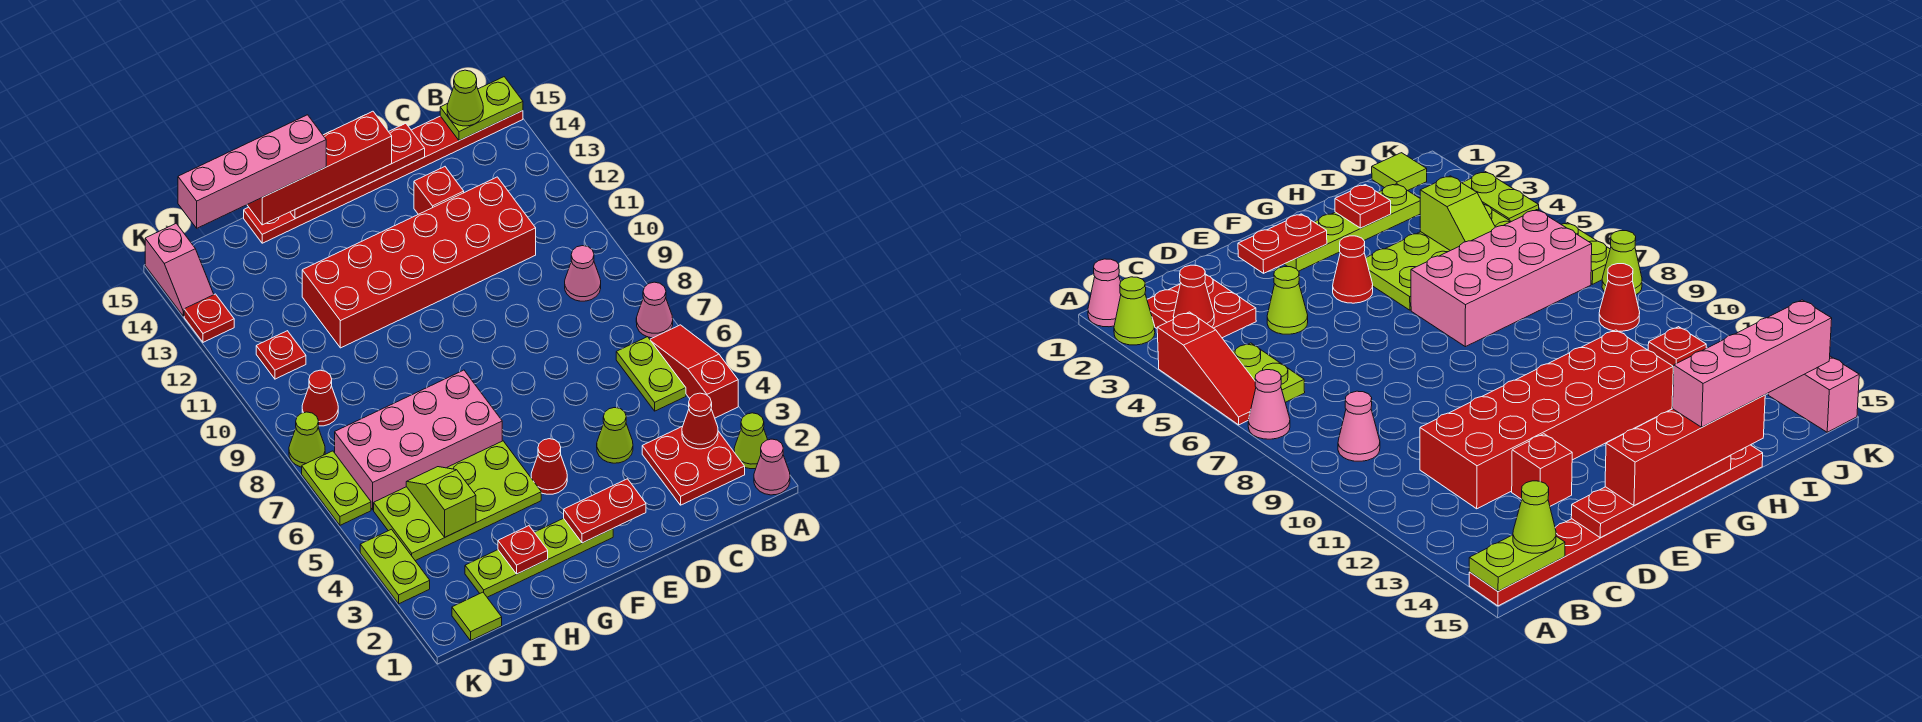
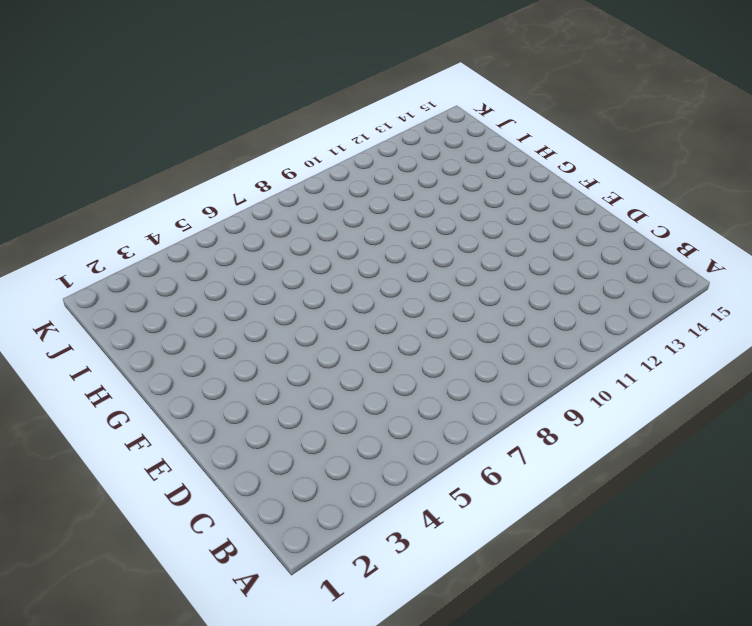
none -> pink cone A1 level 1
none -> lime cone A2 level 1
none -> red slope A4:A6 level 1 top 4
none -> pink cone A7 level 1

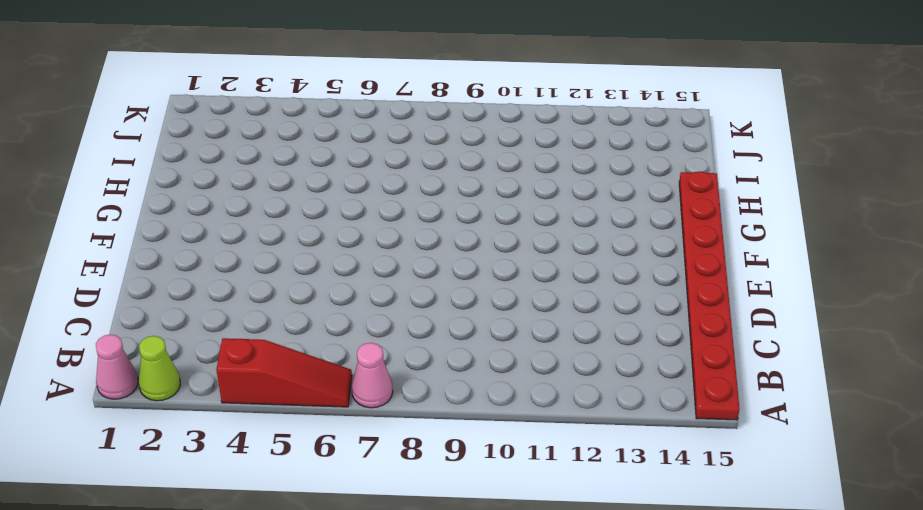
none -> red plate B2:C3 level 1
none -> lime plate B5:B6 level 1
none -> pink cone B9 level 1
none -> red brick C11:H12 level 1

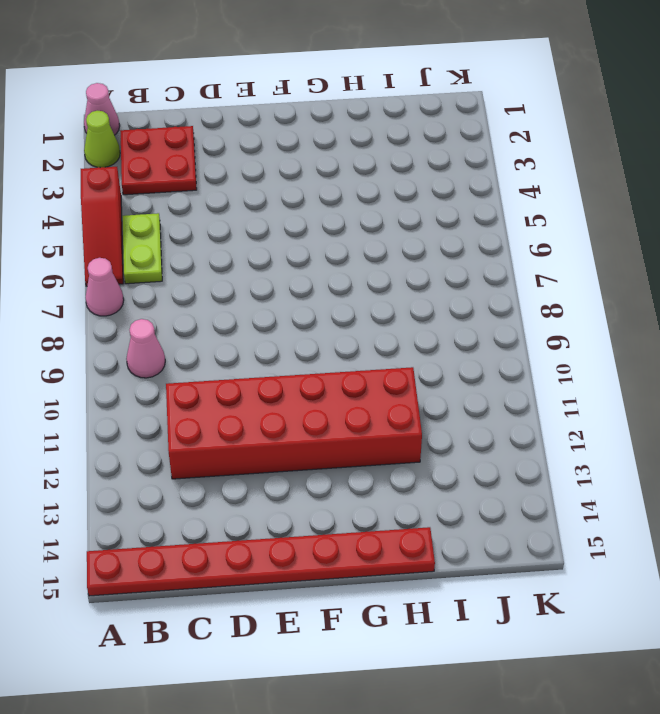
none -> lime cone D4 level 1
none -> red brick D13 level 1
none -> lime plate F2:I2 level 1
none -> red cone F4 level 1

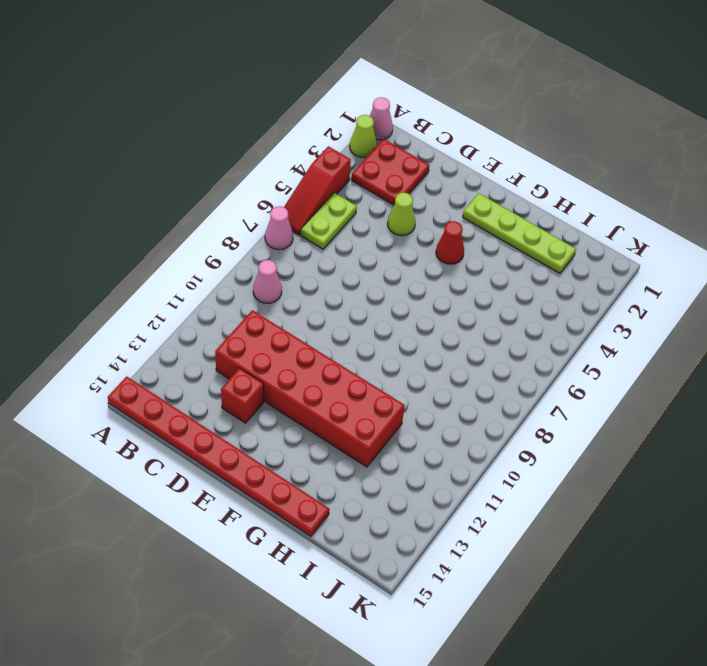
none -> lime plate G4:J5 level 1
none -> pink brick G6:J7 level 1
none -> lime tile J1 level 1
none -> red cone J9 level 1

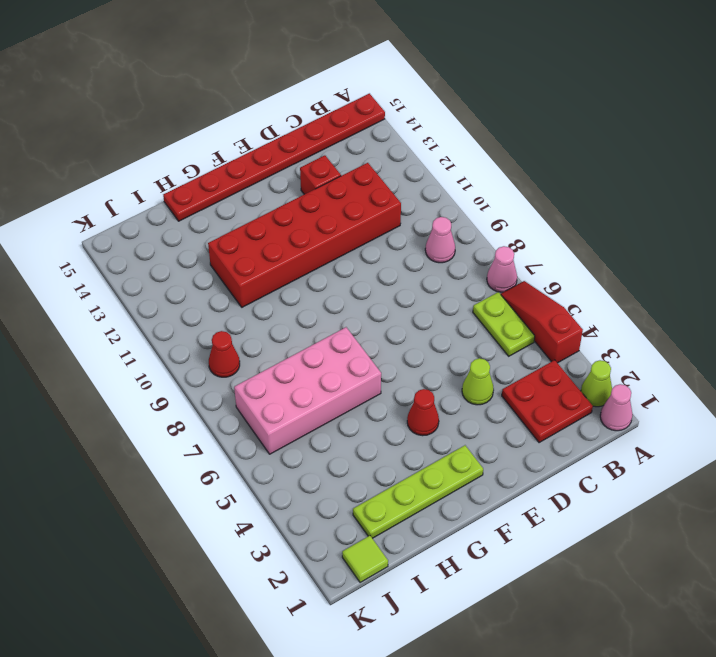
none -> lime plate G4:J5 level 1
none -> red plate J11 level 1
none -> lime plate K3:K4 level 1
none -> lime plate K6:K7 level 1

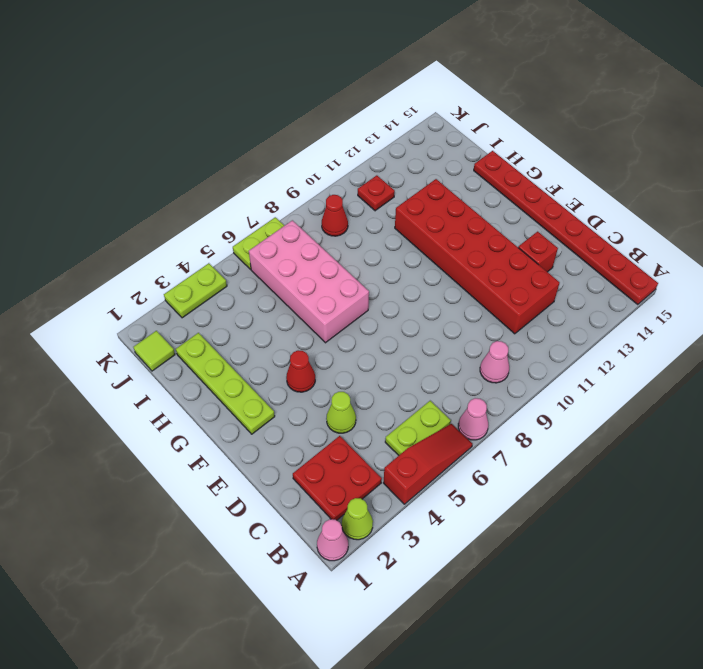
none -> lime plate G4:J5 level 1
none -> lime cone K8 level 1
none -> red plate K13 level 1
none -> pink slope K14:K15 level 1 top 15

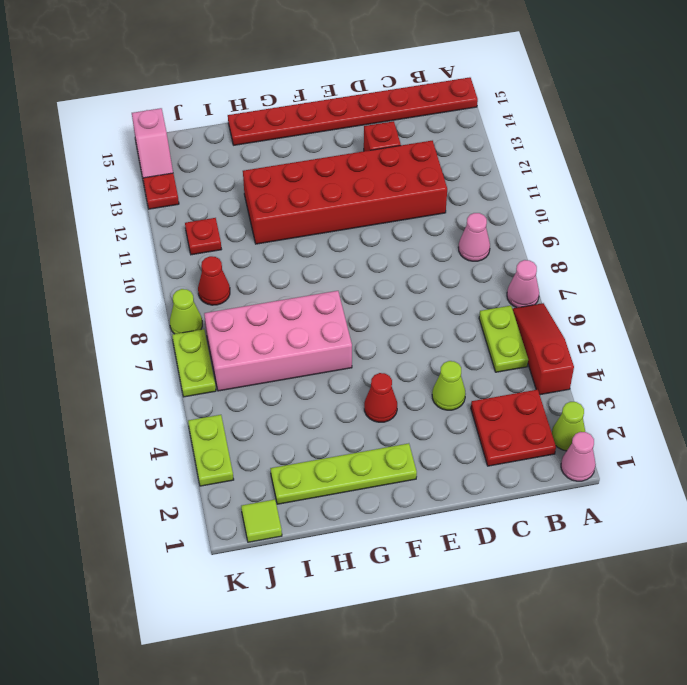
none -> lime plate G4:J5 level 1
none -> lime plate A15:B15 level 2
none -> red cone B3 level 2
none -> red plate D15:G15 level 2

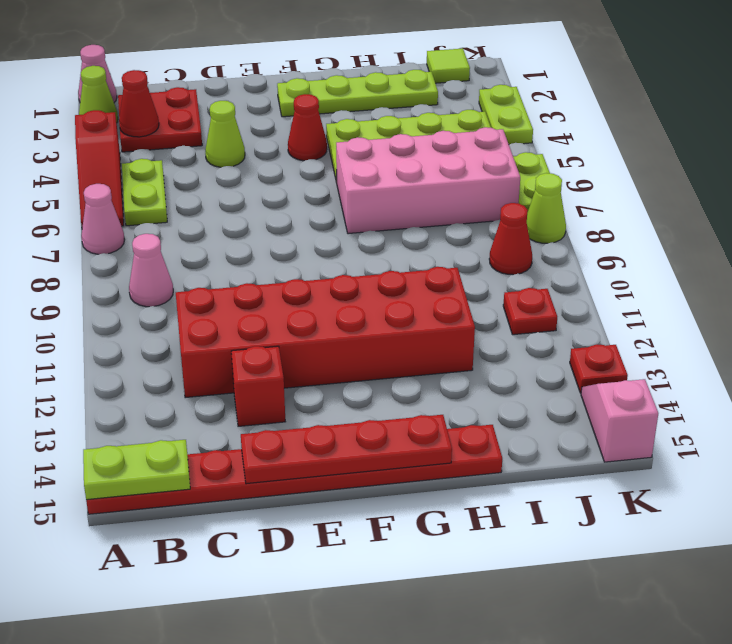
none -> red plate E2:F2 level 2
none -> red plate H2 level 2
none -> lime slope I4:I5 level 2 top 4
none -> lime cone B15 level 3

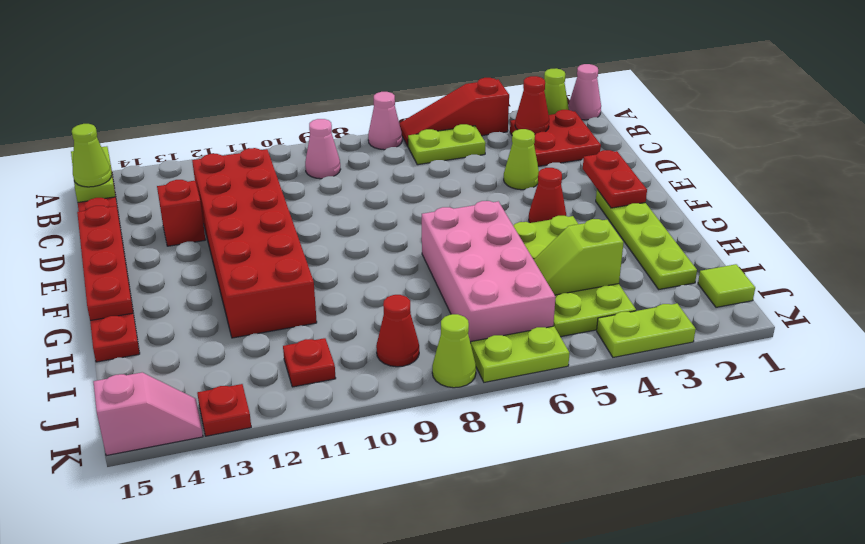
none -> red plate H2 level 2
none -> red brick E15:H15 level 3
none -> pink brick G15:J15 level 4

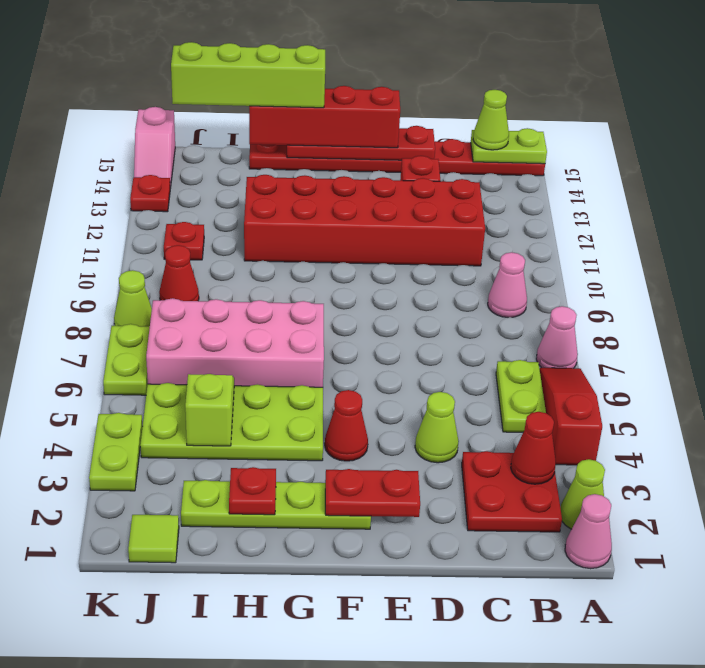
lime brick G15:J15 level 4 -> pink brick G15:J15 level 4

